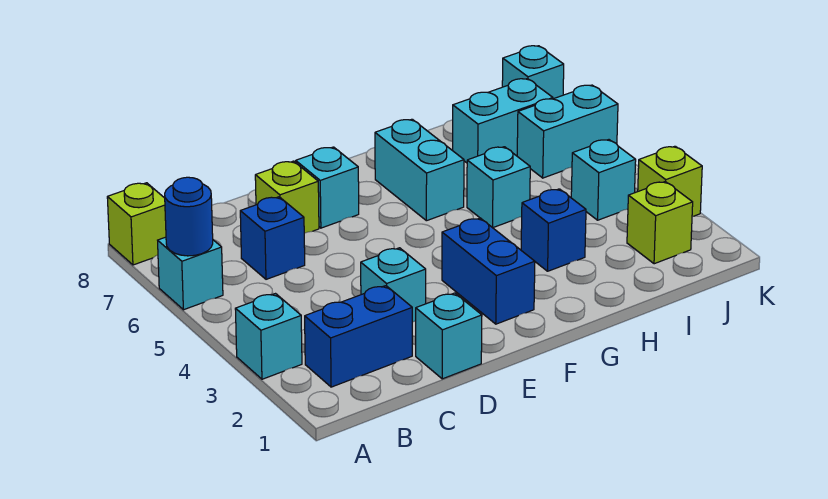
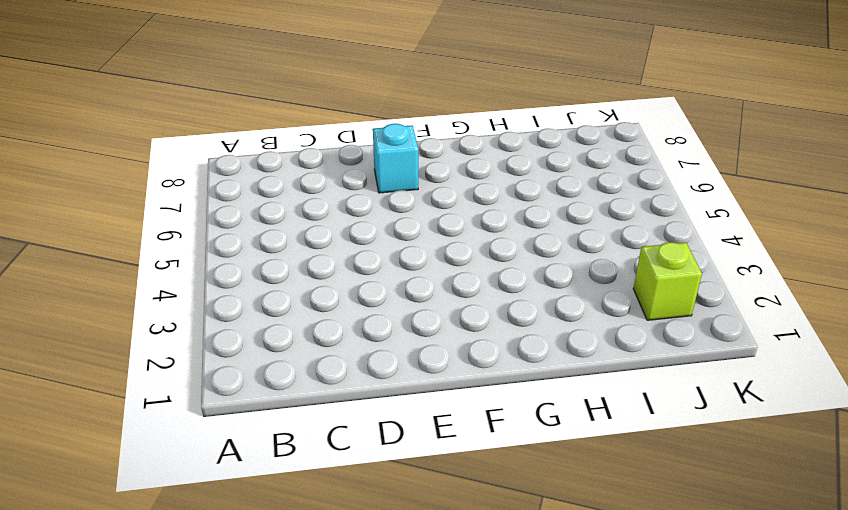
none -> cyan brick A3 level 1
none -> cyan brick A6 level 1
none -> lime brick A8 level 1

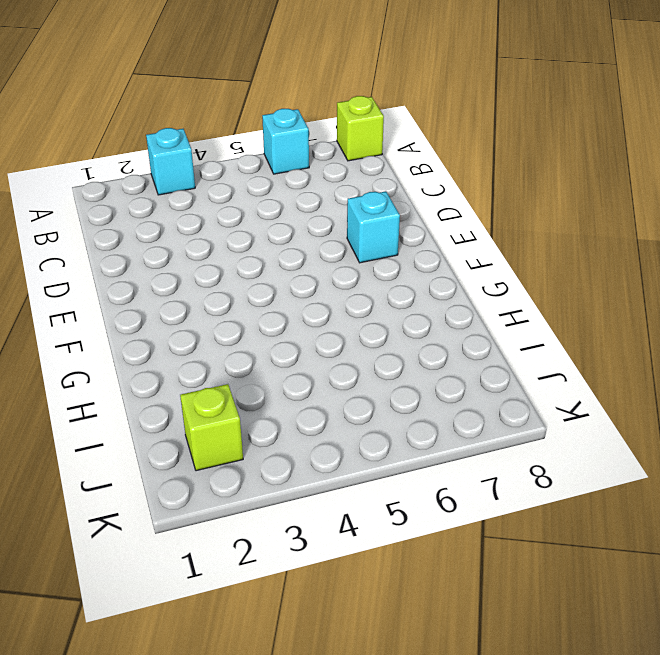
none -> blue brick B2:C2 level 1
none -> blue brick C6 level 1
none -> cyan brick D1 level 1

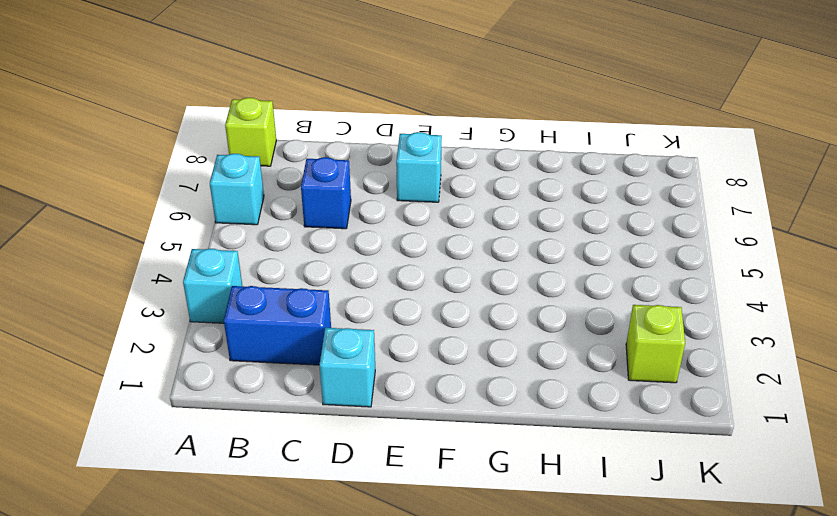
none -> cyan brick D3 level 1
none -> lime brick D7 level 1
none -> blue brick F2:F3 level 1

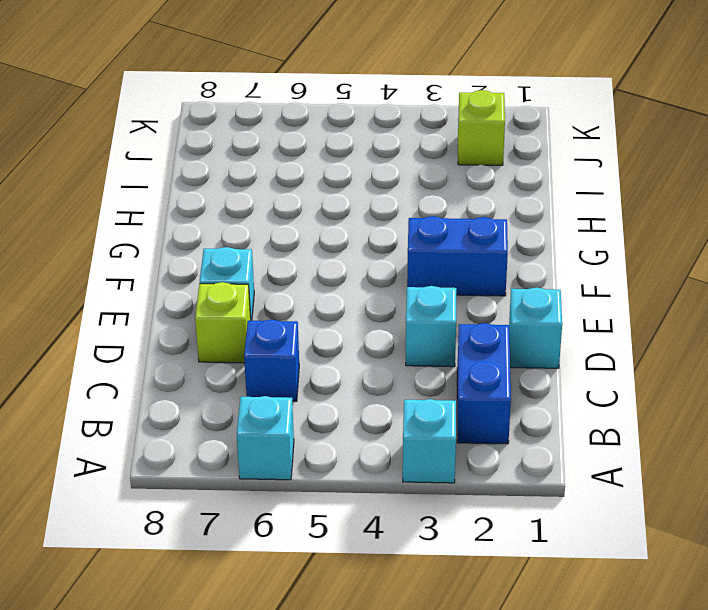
none -> lime brick A8 level 1
none -> cyan brick G6:G7 level 1
none -> blue brick H3 level 1

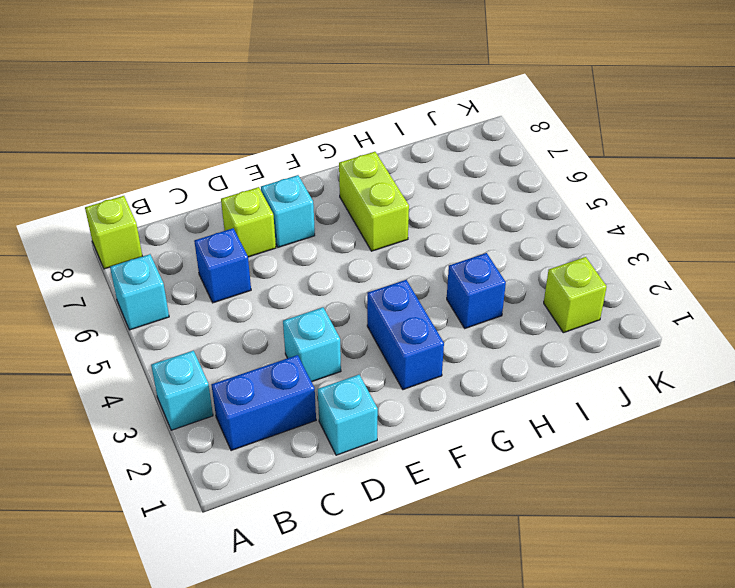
lime brick G6:G7 level 1 -> cyan brick G6:G7 level 1
none -> cyan brick H5 level 1
none -> cyan brick I7:J7 level 1
none -> cyan brick J4 level 1

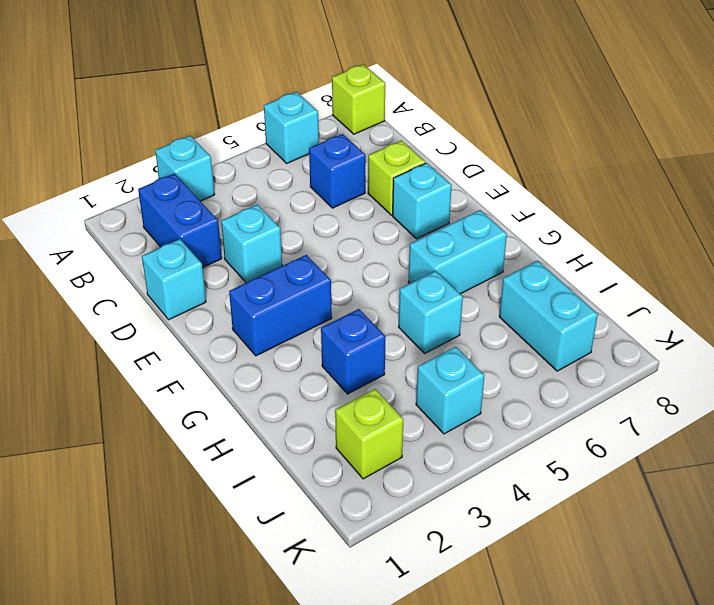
none -> cyan brick J6:K6 level 1
none -> lime brick K3 level 1
none -> cyan brick K8 level 1

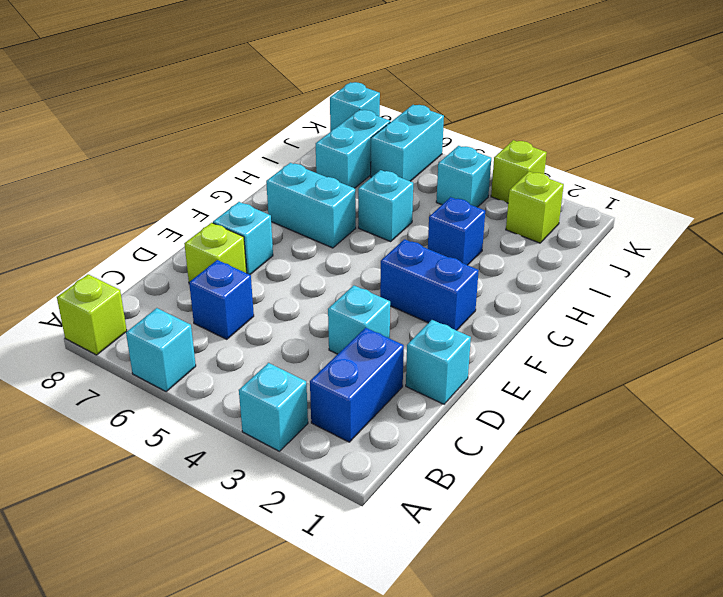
none -> blue round brick A6 level 2

